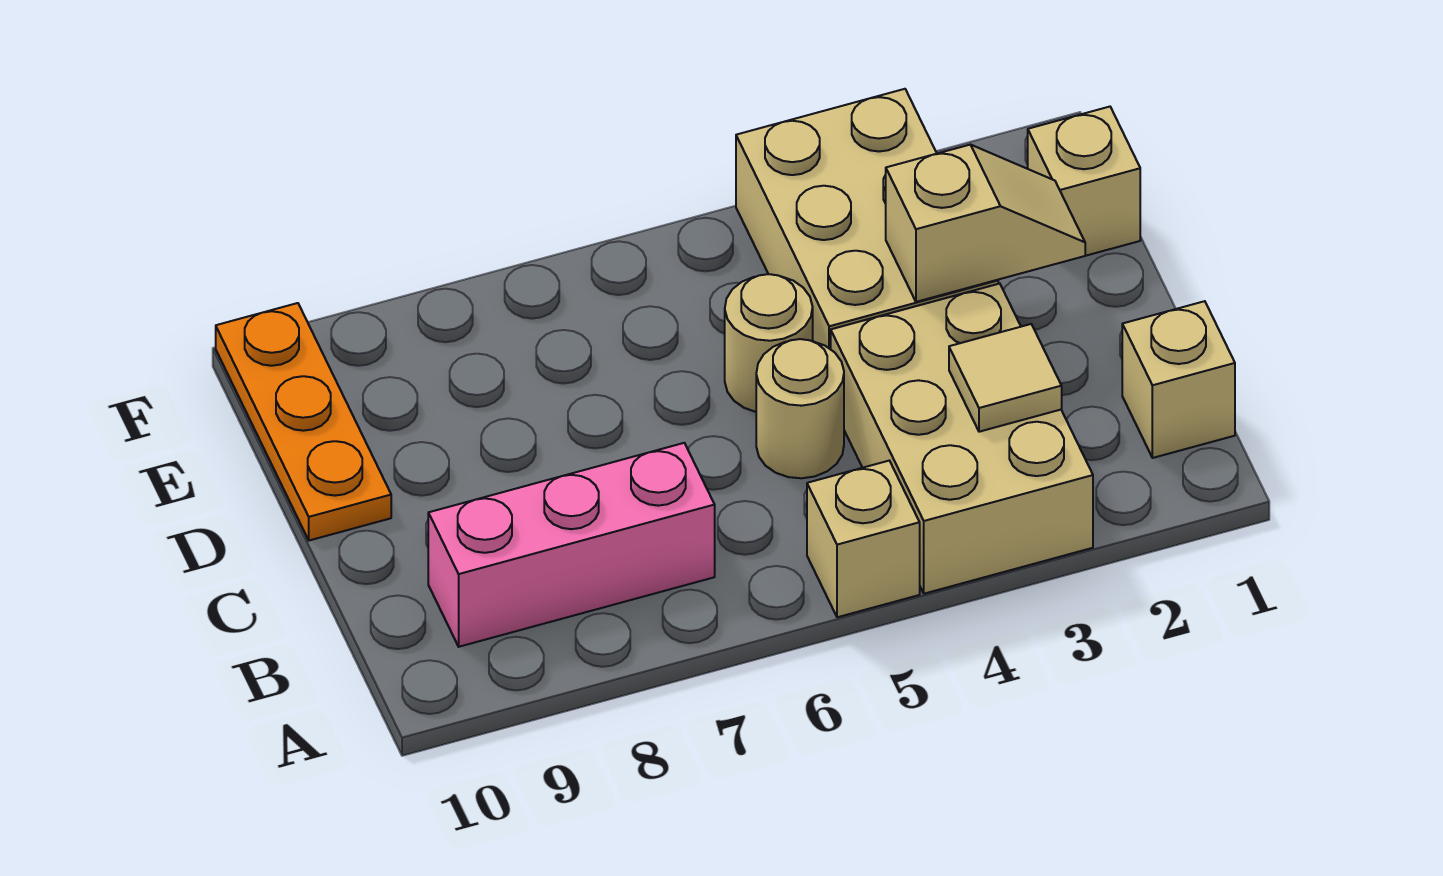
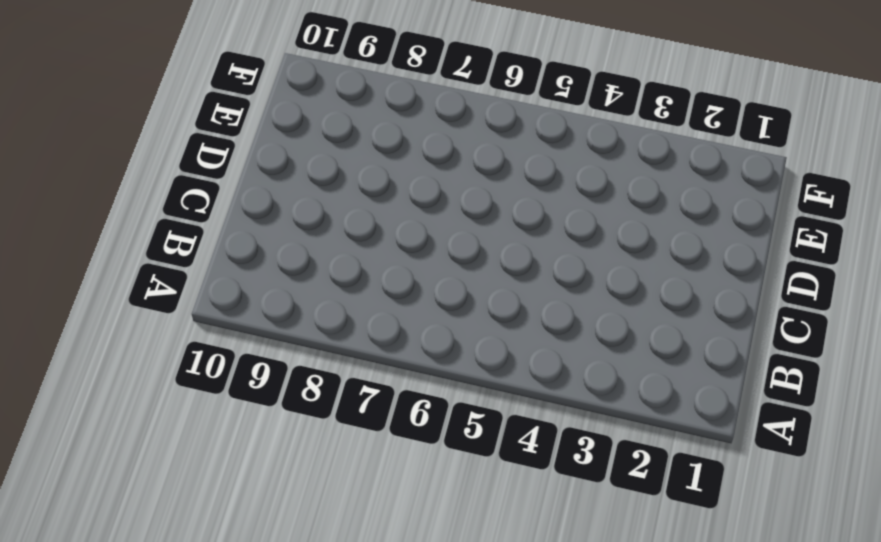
none -> tan brick A3:C4 level 1
none -> tan brick A5 level 1

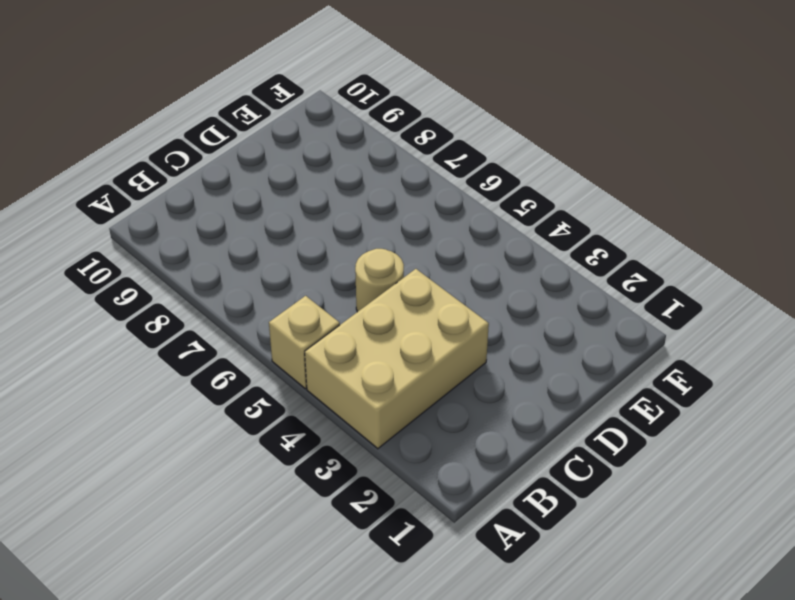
none -> tan brick B1 level 1
none -> pink brick B7:B9 level 1

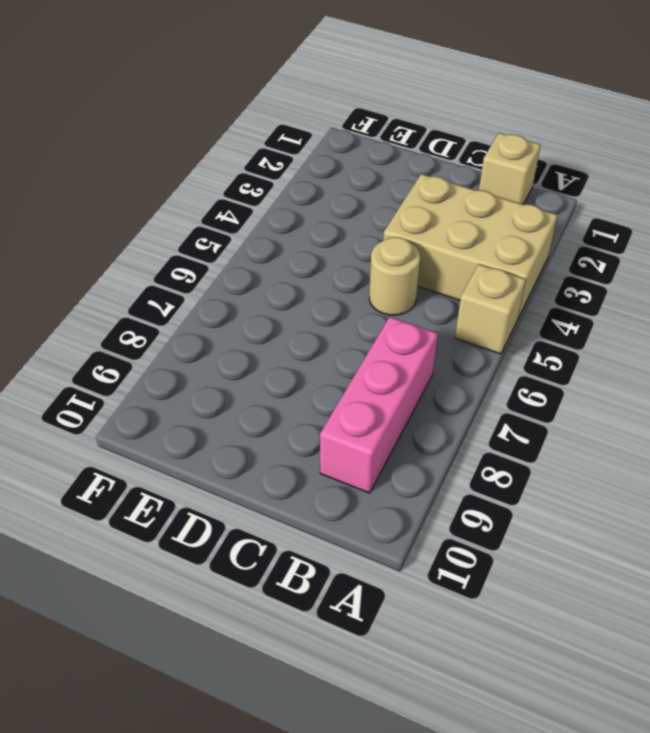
none -> tan brick D3:F4 level 1
none -> tan round brick D5 level 1

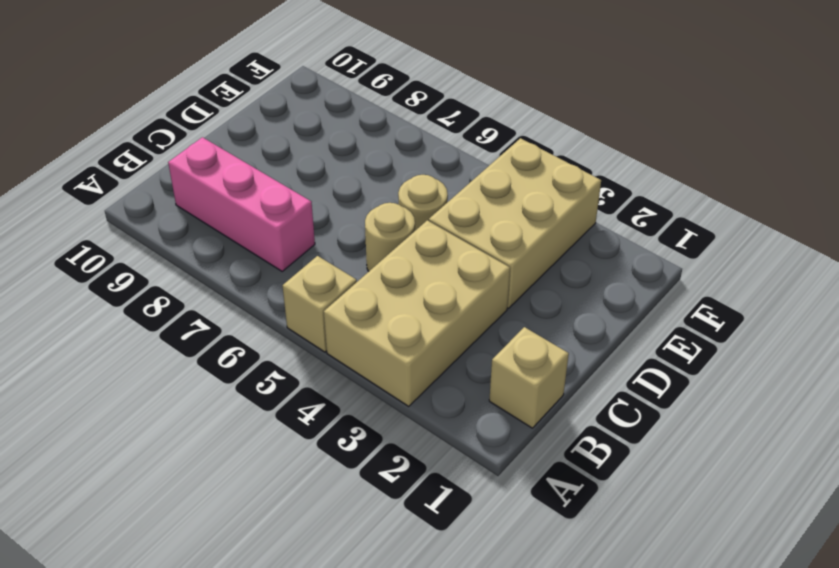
none -> orange plate D10:F10 level 1
none -> tan brick E1 level 1

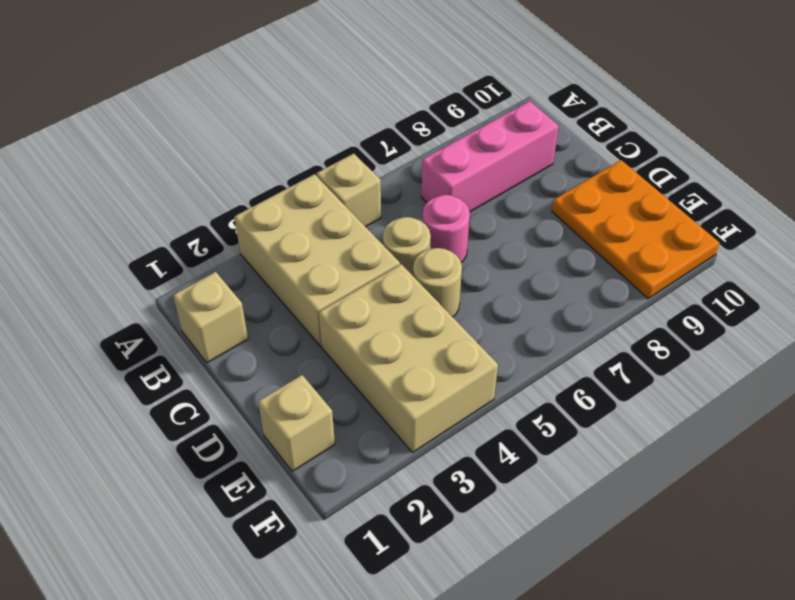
pink round brick C6 level 1 -> none
orange plate D9:F10 level 1 -> orange plate D10:F10 level 1
none -> tan tile B3 level 2
none -> tan slope D2:D3 level 2 top 3

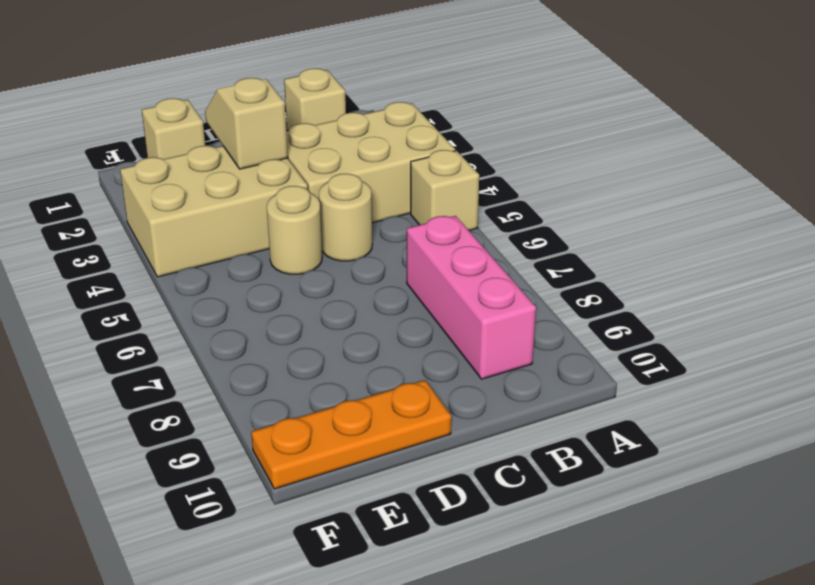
none -> tan tile B3 level 2

